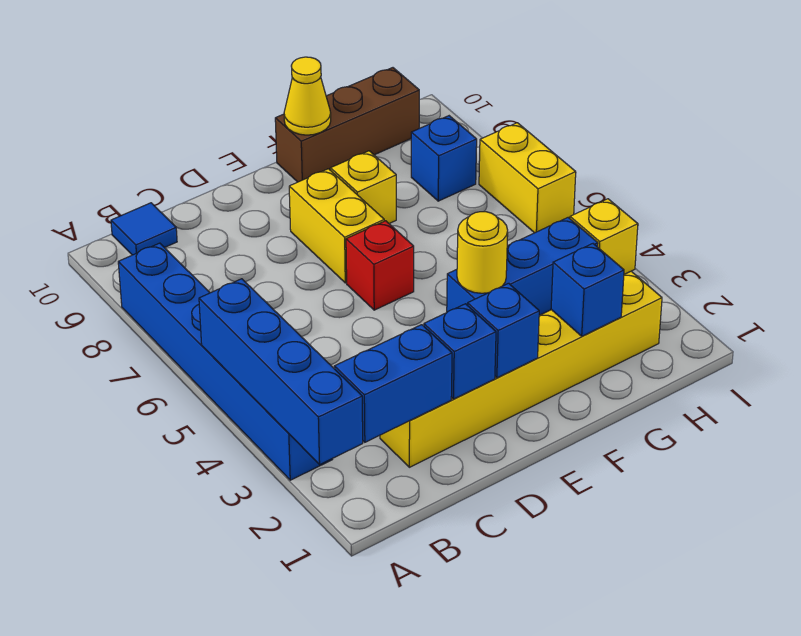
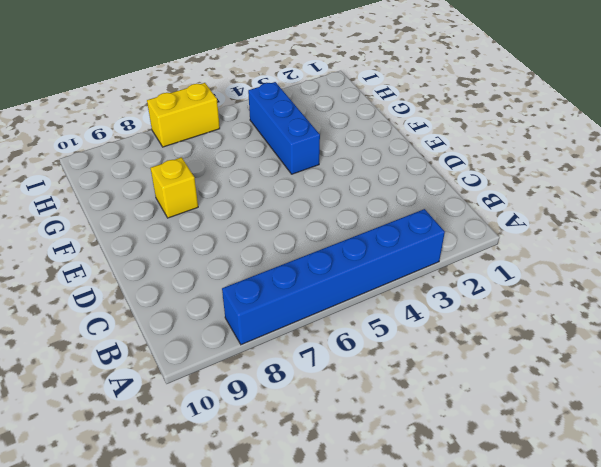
none -> blue tile B10 level 1
none -> yellow brick C2:H2 level 1
none -> red brick E6 level 1

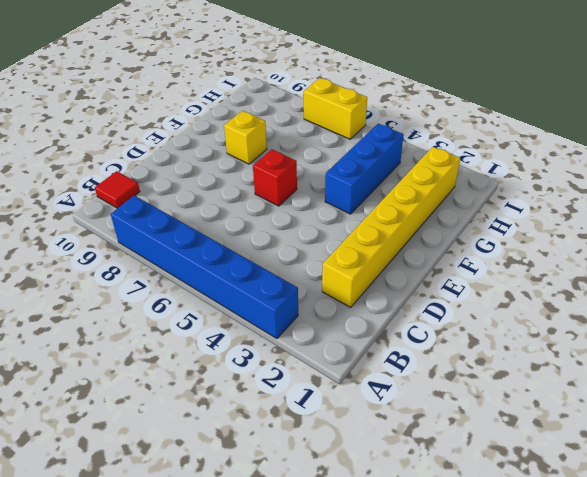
red tile B10 level 1 -> blue tile B10 level 1
none -> yellow brick E7:E8 level 1
none -> brown brick F10:H10 level 1
none -> blue brick H8 level 1

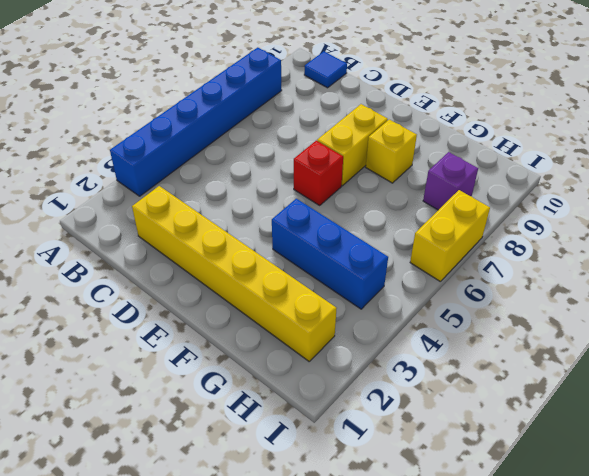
purple brick H8 level 1 -> blue brick H8 level 1
none -> brown brick F10:H10 level 1
none -> yellow brick I4 level 1
none -> blue brick A2:A5 level 2

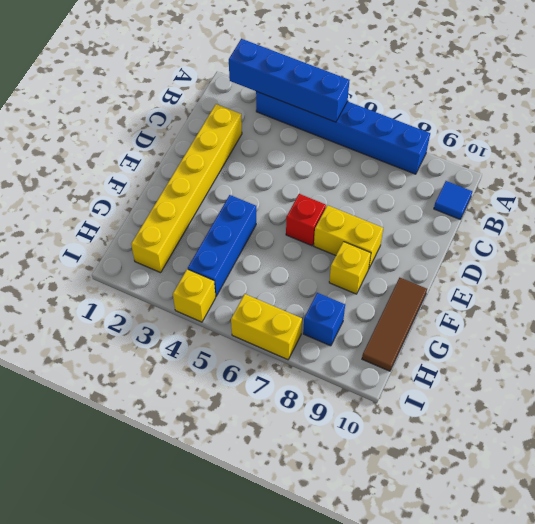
brown tile F10:H10 level 1 -> brown brick F10:H10 level 1
none -> blue brick B2:C2 level 2
none -> blue brick D2 level 2
none -> blue brick E2 level 2

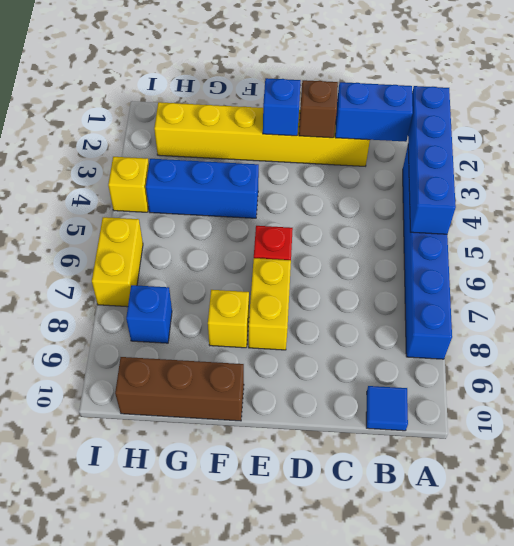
brown brick D2 level 2 -> blue brick D2 level 2
none -> yellow round brick F4 level 2
none -> yellow cone F10 level 2
none -> blue brick G2 level 2

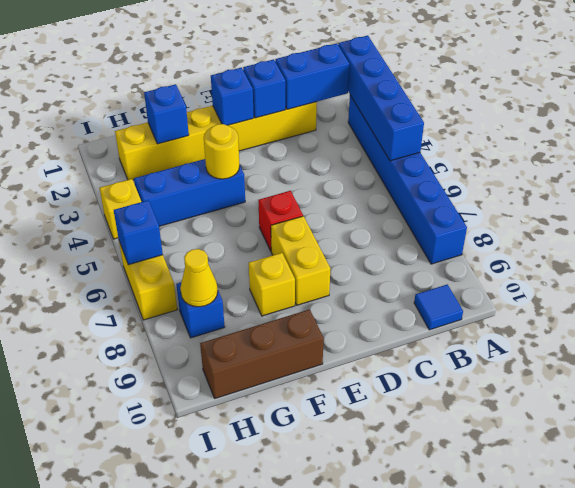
yellow cone H8 level 2 -> yellow cone F10 level 2
blue brick I6 level 2 -> none

